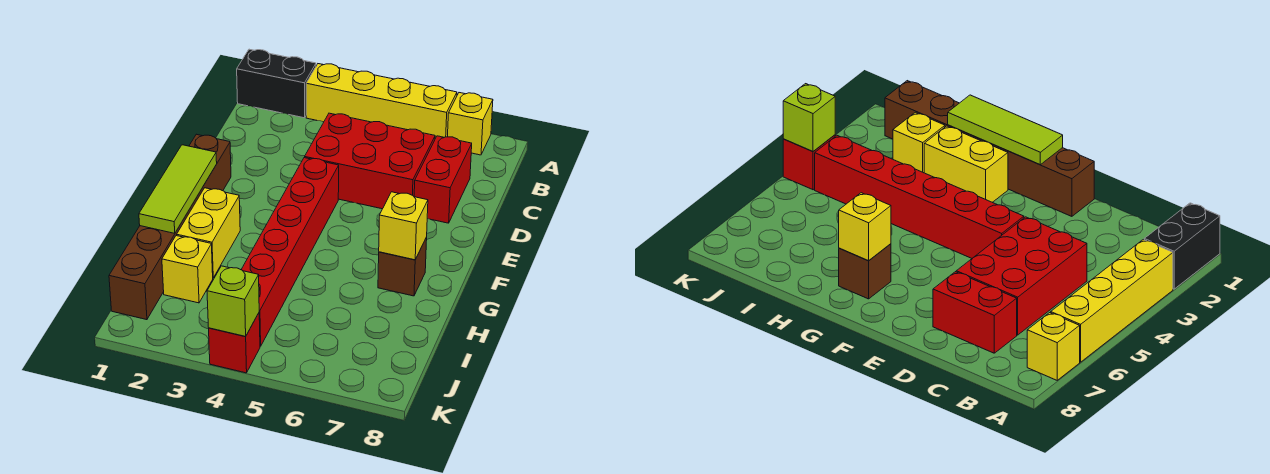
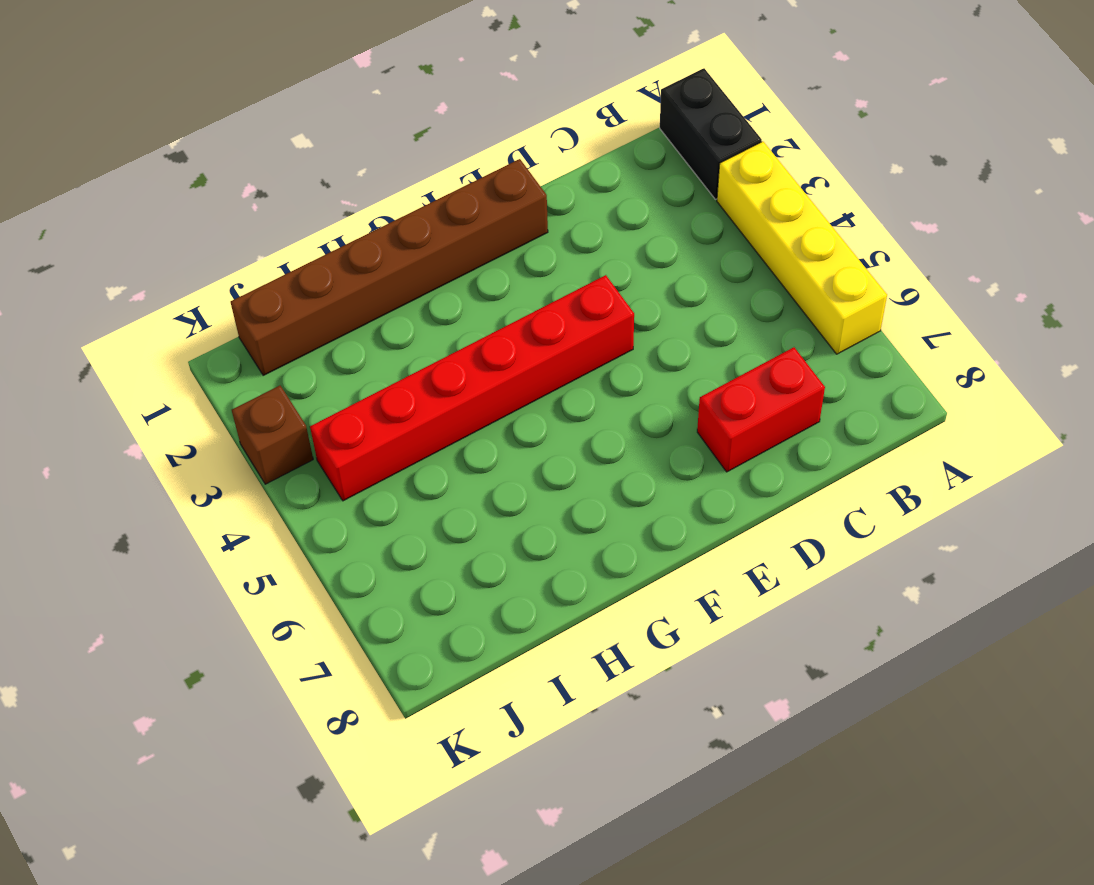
brown brick K3 level 1 -> brown brick G7 level 1
none -> yellow brick A7 level 1
none -> red brick C4:D6 level 1
none -> yellow brick G2:H2 level 1

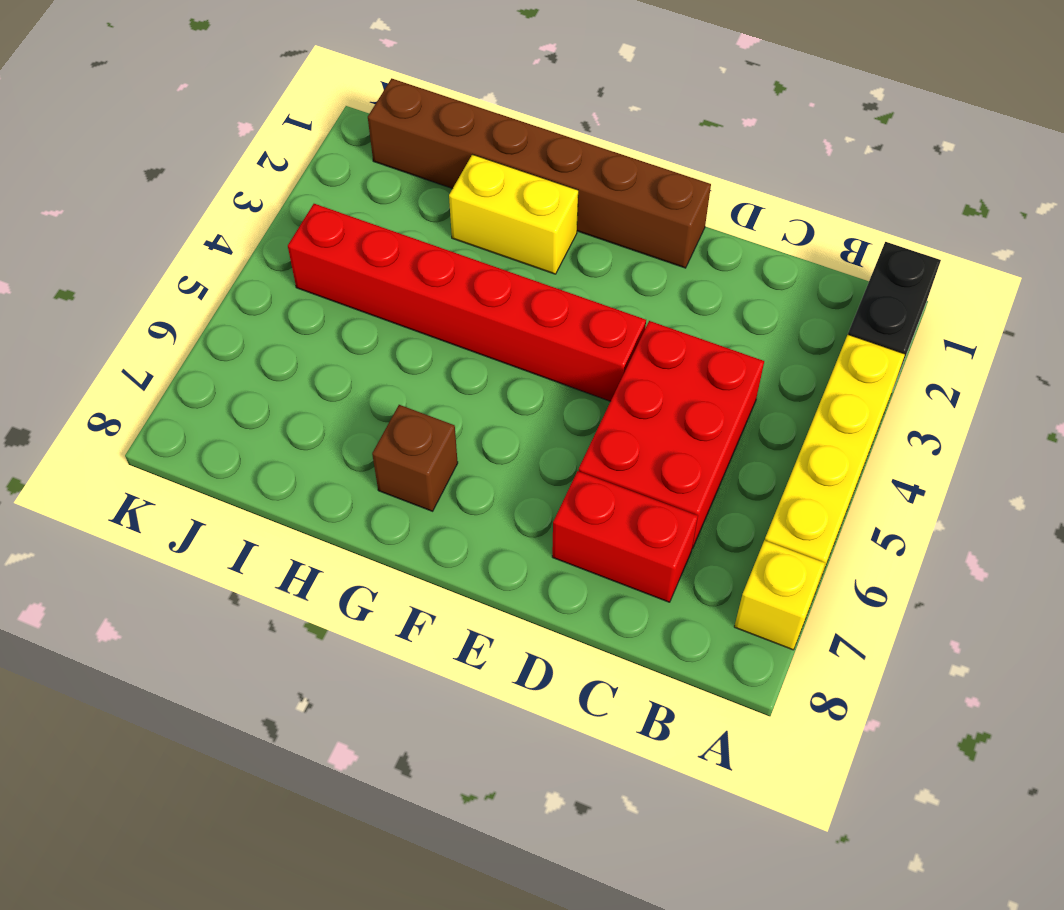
none -> yellow brick I2 level 1
none -> red brick K4 level 1
none -> lime tile F1:H1 level 2

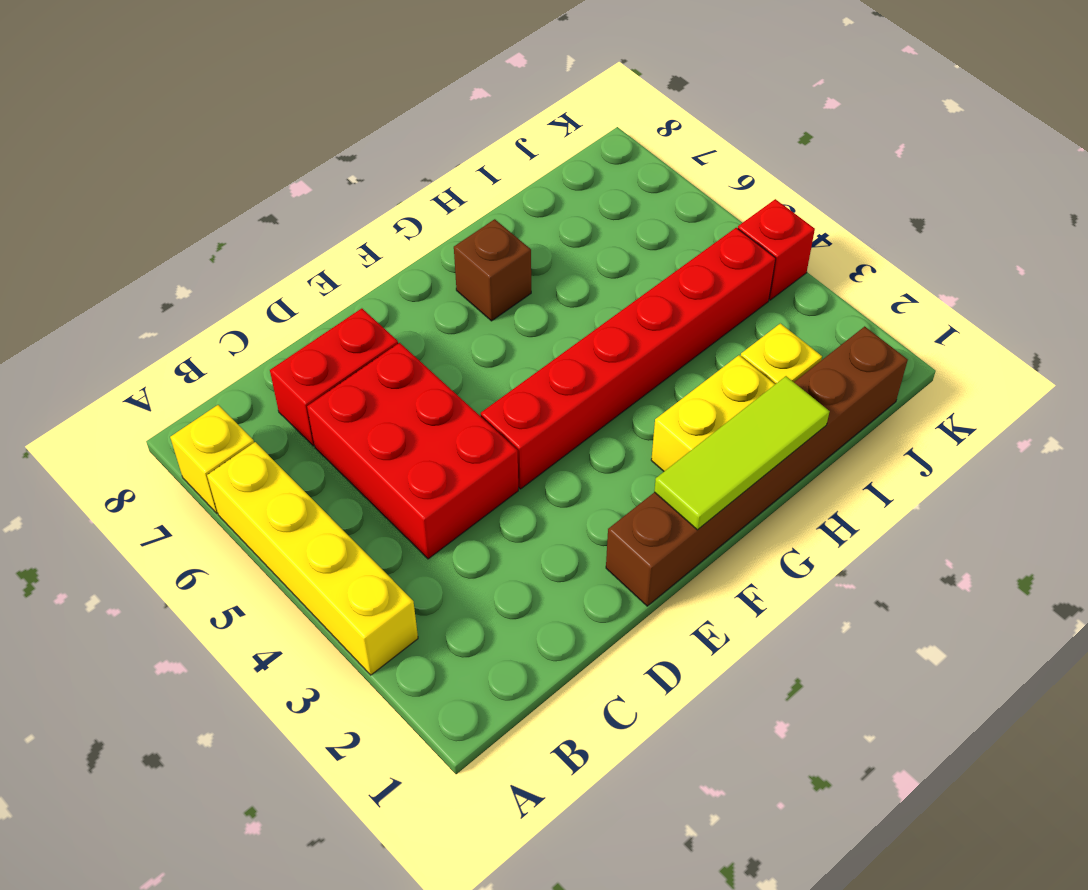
none -> black brick A1:A2 level 1
none -> yellow brick G7 level 2
none -> lime brick K4 level 2

